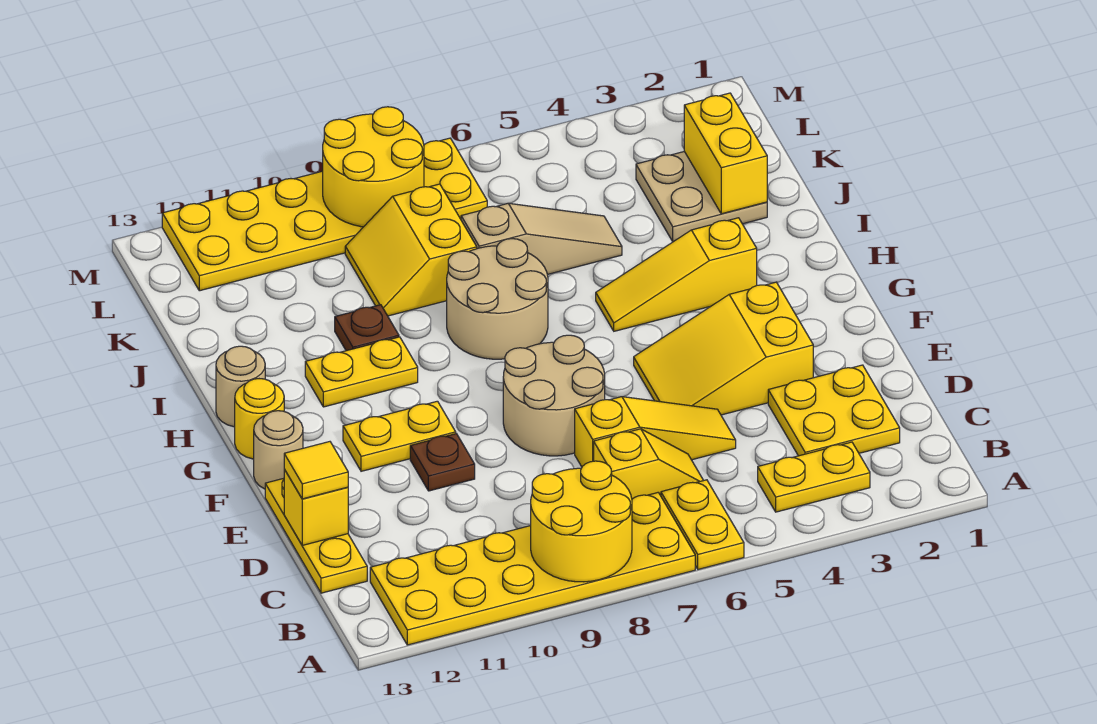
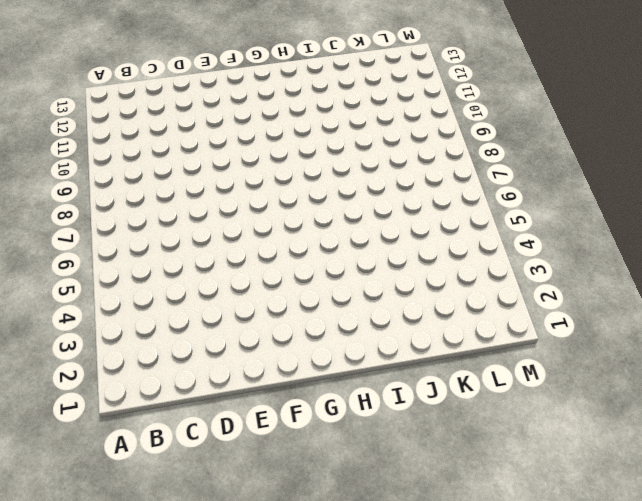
none -> yellow plate A6:B6 level 1
none -> yellow plate A7:B12 level 1
none -> yellow plate B3:B4 level 1

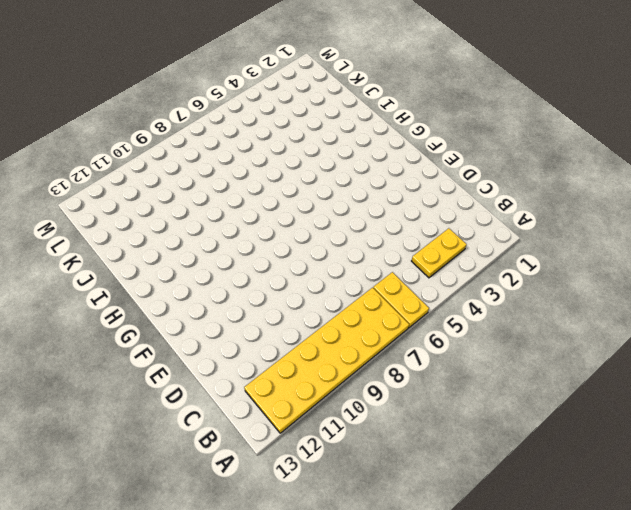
none -> yellow plate C2:D3 level 1
none -> yellow slope C6:C7 level 1 top 7
none -> yellow plate C13:E13 level 1

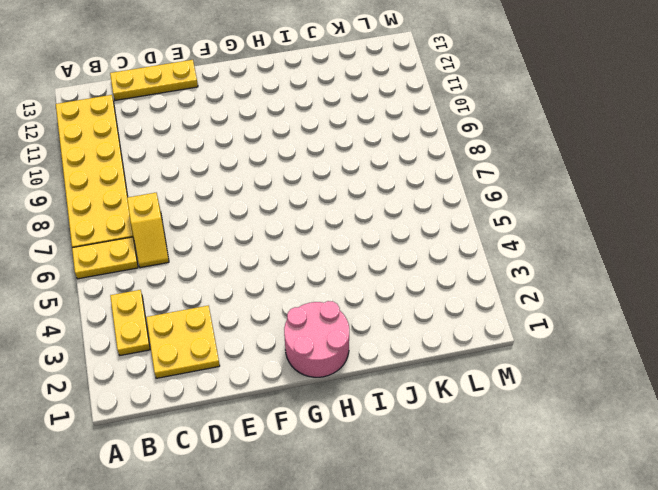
pink round brick G1:H2 level 1 -> none
none -> yellow slope D5:D7 level 1 top 7
none -> yellow slope E3:F5 level 1 top 3
none -> tan round brick E7:F8 level 1

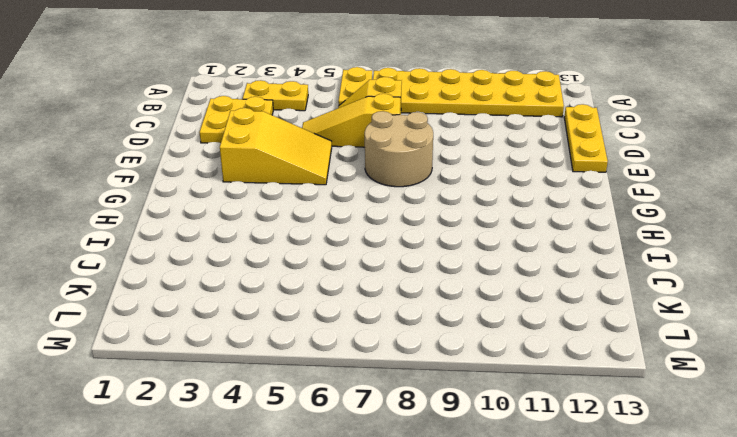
none -> brown plate E10 level 1
none -> yellow plate F10:F11 level 1
none -> tan round brick F13 level 1

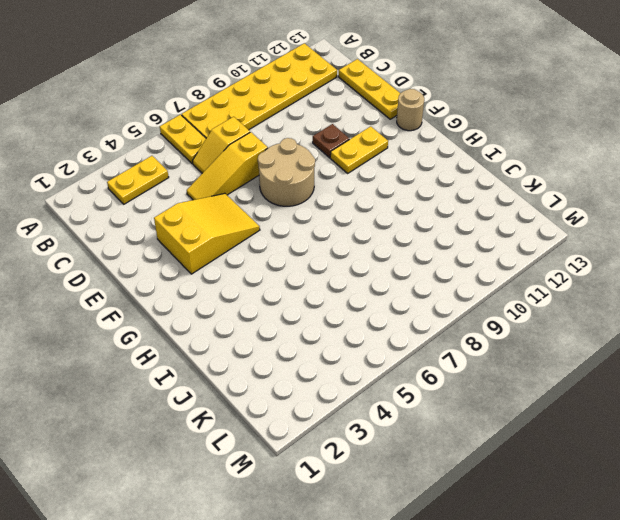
none -> yellow plate C2:D3 level 1
none -> yellow round brick G13 level 1
none -> yellow slope H3:H5 level 1 top 3

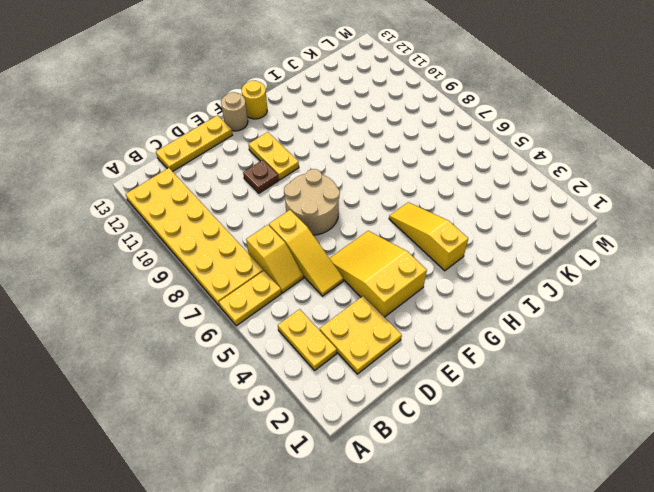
none -> tan round brick H7:I8 level 1
none -> yellow plate H10:H11 level 1
none -> tan round brick H13 level 1

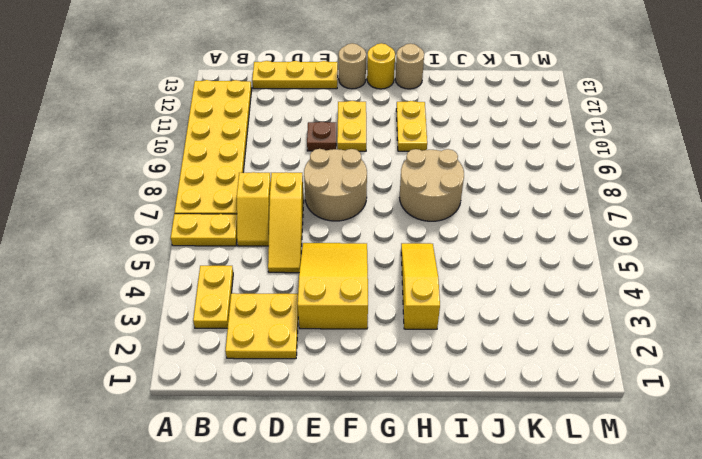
none -> brown plate I10 level 1
none -> tan plate J2:K3 level 1
none -> tan slope J5:J7 level 1 top 7

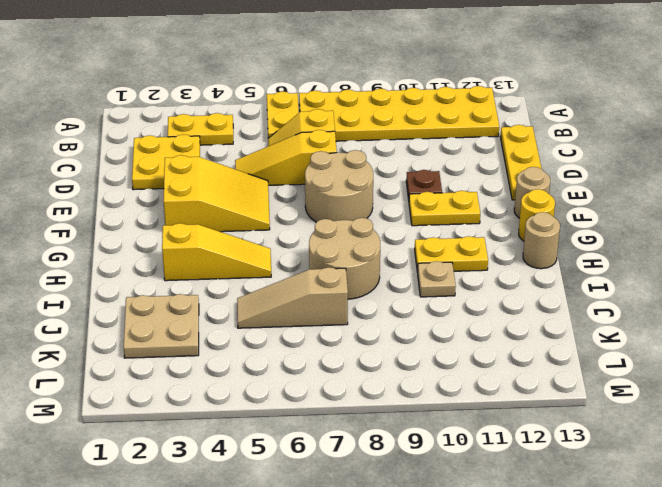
tan plate I10 level 1 -> brown plate I10 level 1
none -> yellow slope J8:K9 level 1 top 8
none -> yellow plate L7:M12 level 1
none -> yellow round brick A8:B9 level 2

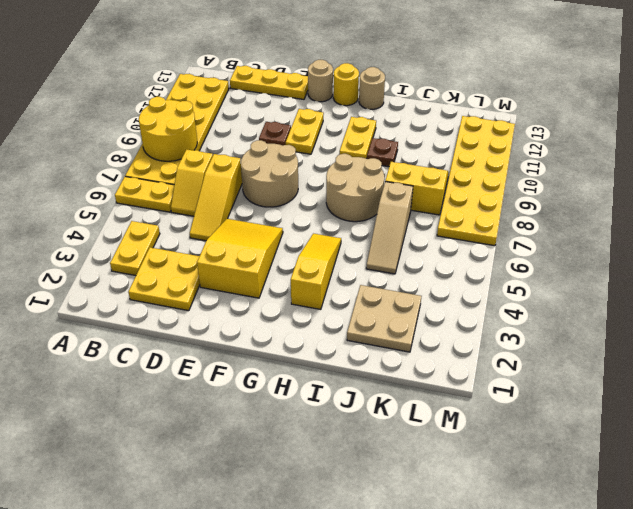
none -> yellow brick D13 level 2
none -> yellow brick J2:K2 level 2
none -> yellow round brick L8:M9 level 2

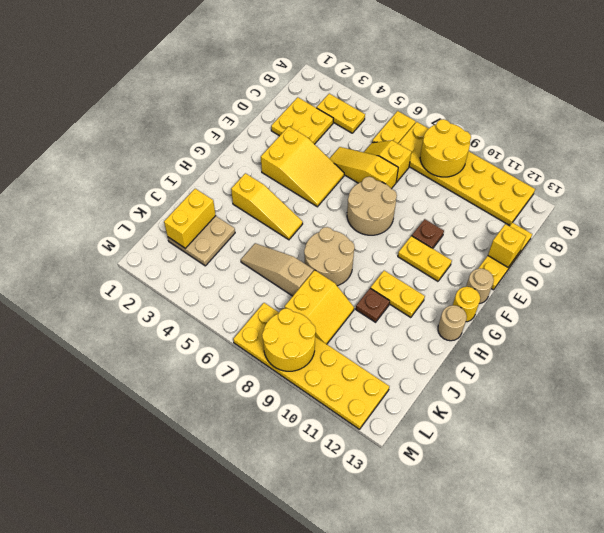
none -> yellow tile D13 level 3

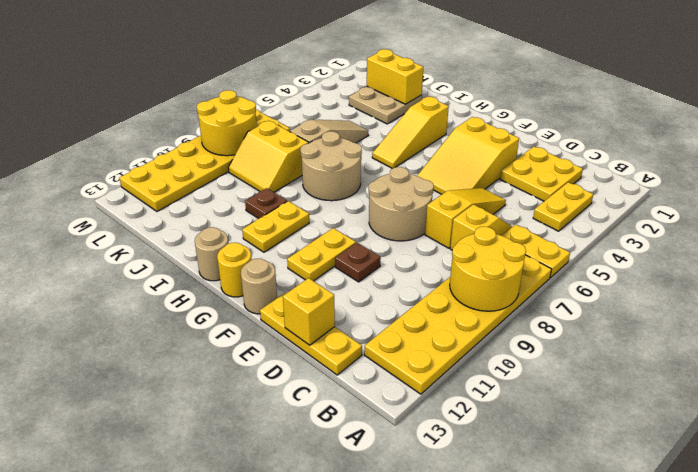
none -> yellow tile D13 level 3

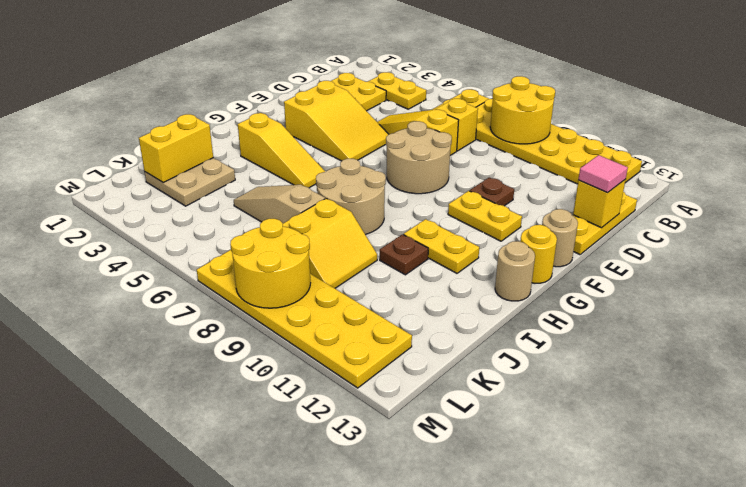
pink tile D13 level 3 -> yellow tile D13 level 3

